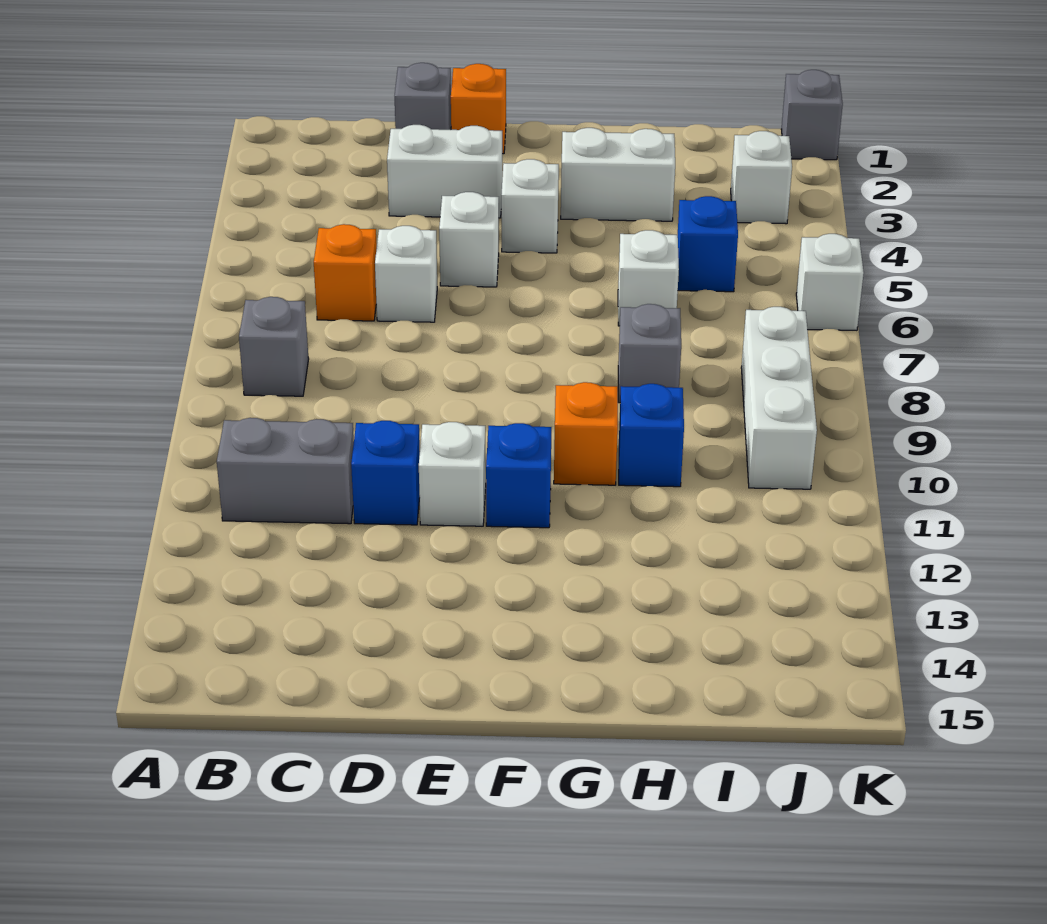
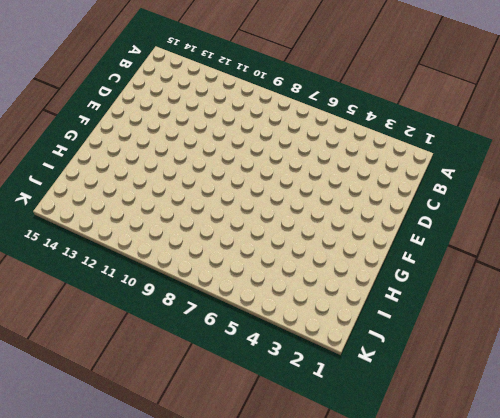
none -> grey brick B8 level 1
none -> grey brick B11:C11 level 1
none -> orange brick C6 level 1

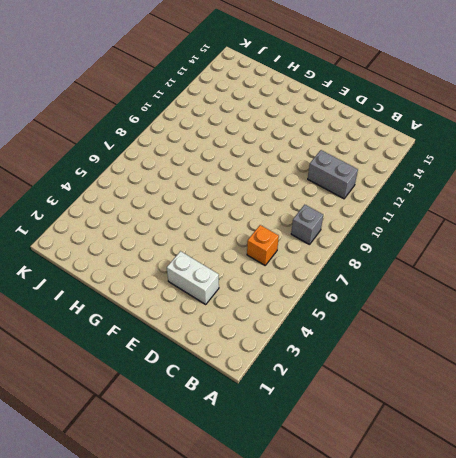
none -> grey brick D1 level 1
none -> white brick D6 level 1
none -> blue brick D11 level 1

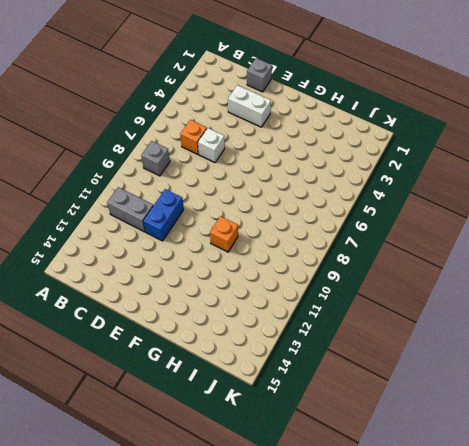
blue brick D10:D11 level 1 -> blue brick D11 level 1
none -> orange brick E1 level 1
none -> white brick E5 level 1
none -> white brick E11 level 1

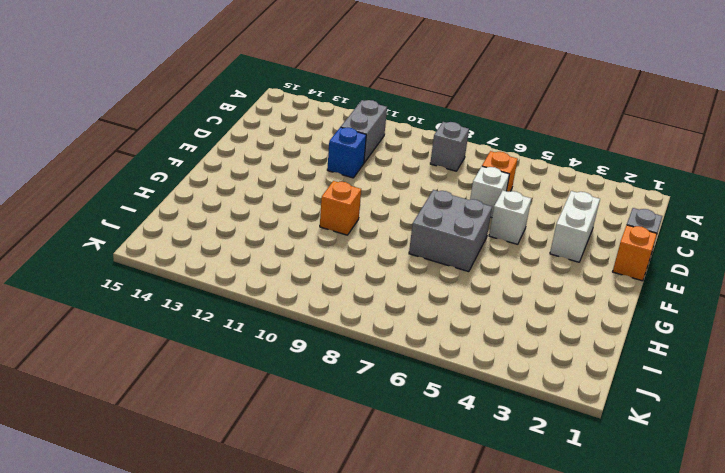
grey brick F6:G7 level 1 -> none
none -> white brick E11 level 1
none -> white brick F4 level 1
none -> blue brick F11 level 1

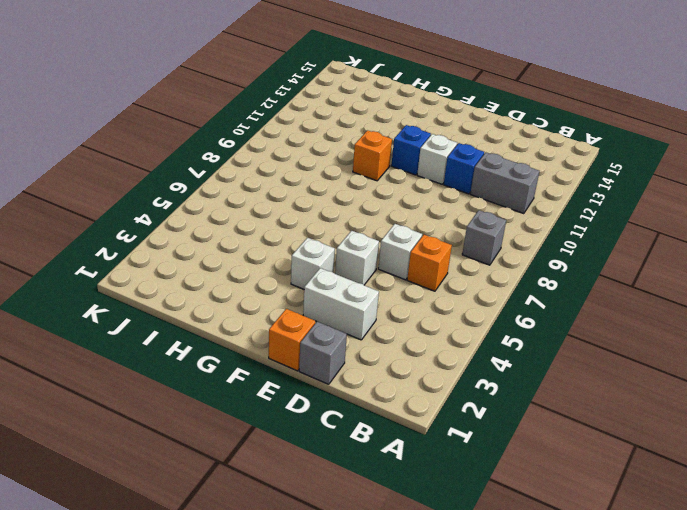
none -> white brick G3:H3 level 1
none -> white brick H6 level 1
none -> grey brick H8 level 1

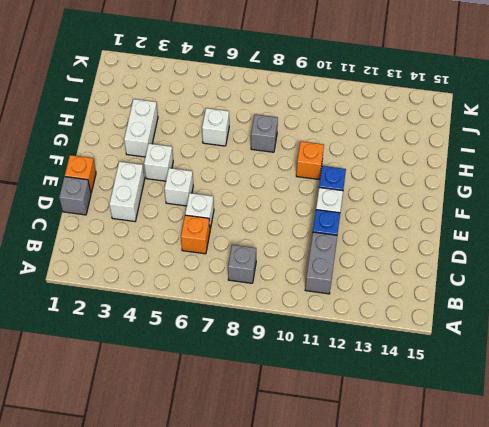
none -> blue brick H10 level 1
none -> blue brick I5 level 1
none -> white brick J3 level 1

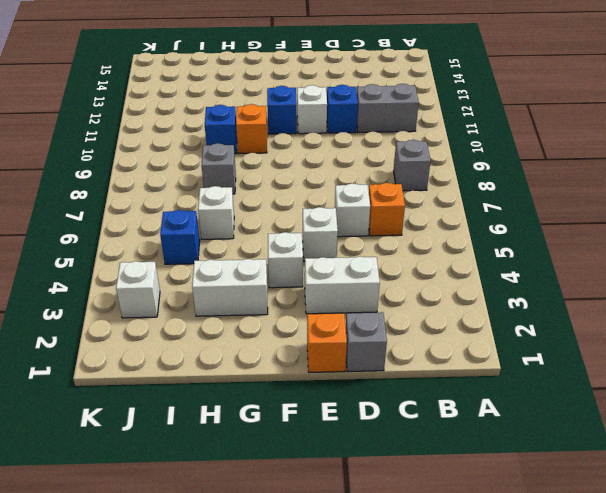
none -> white brick J8:J10 level 1
none -> grey brick K1 level 1
none -> white brick K6 level 1

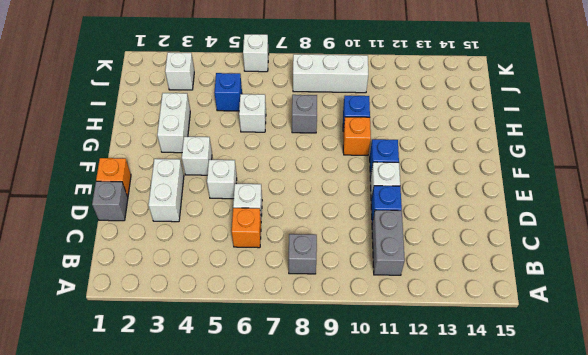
none -> grey brick K1 level 1

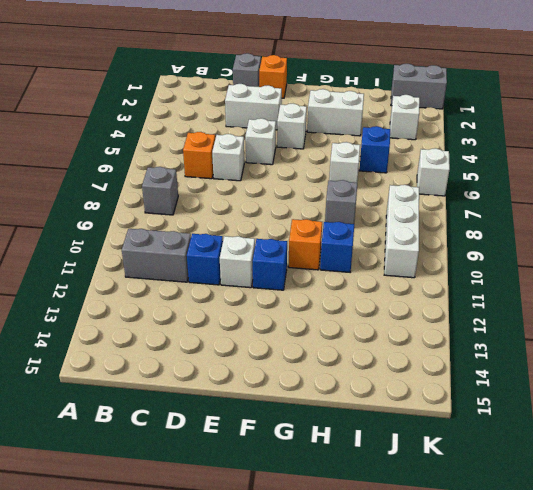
grey brick J1:K1 level 1 -> grey brick K1 level 1

